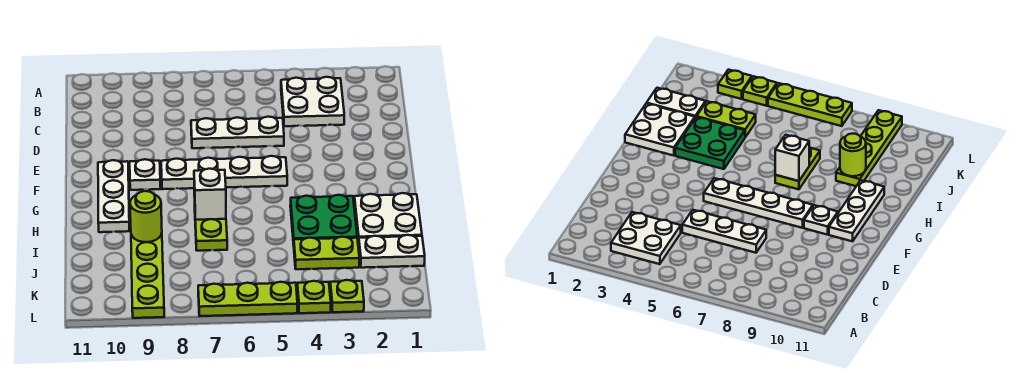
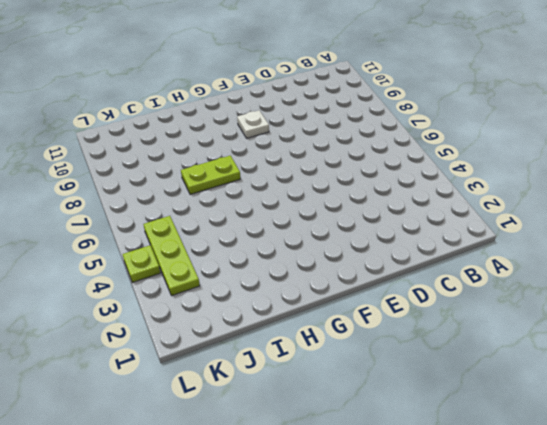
lime plate K3:K5 level 1 -> lime plate L5:L7 level 1
none -> white plate B3:C4 level 1
none -> white plate D5:D7 level 1
none -> white plate F5:F8 level 1

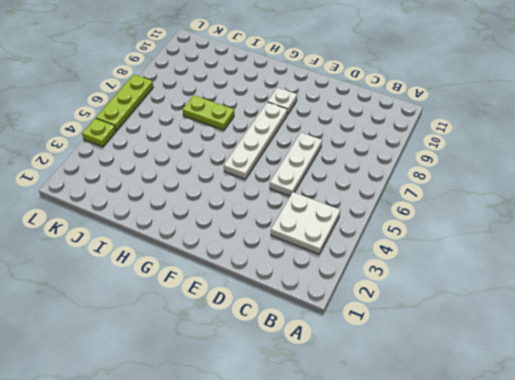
none -> white plate F10:H10 level 1
none -> white plate H1:I2 level 1
none -> green plate H3:I4 level 1

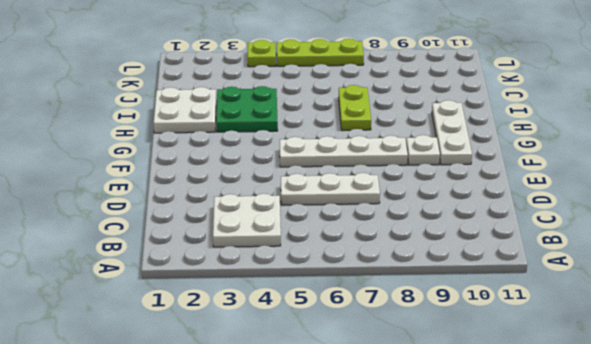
none -> lime plate I9:L9 level 1
none -> white plate J1:J2 level 1
none -> lime plate J3:J4 level 1

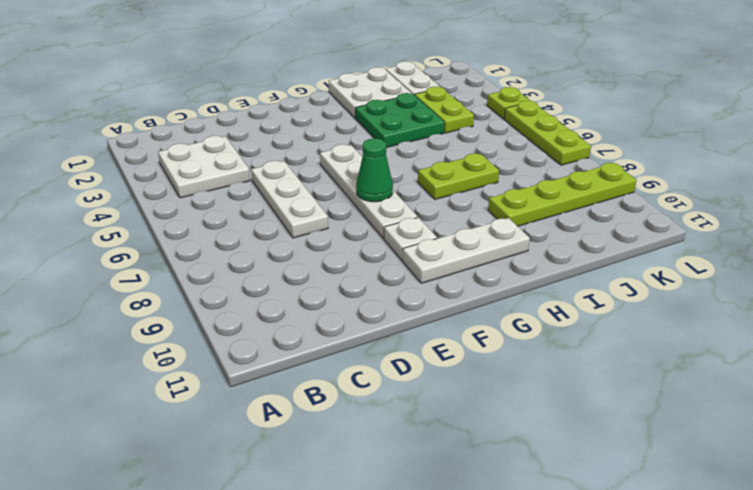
green cone F7 level 2 -> none
none -> lime plate L3 level 1
none -> white brick H7 level 2
none -> lime round brick I9 level 2

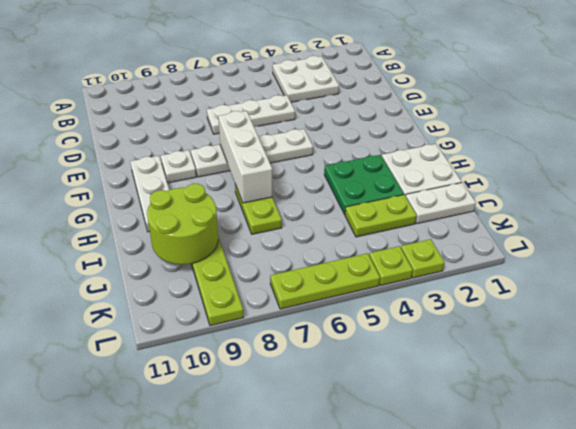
white brick F7:H7 level 2 -> white brick H7 level 2
lime round brick I9:J10 level 2 -> lime round brick I9 level 2

